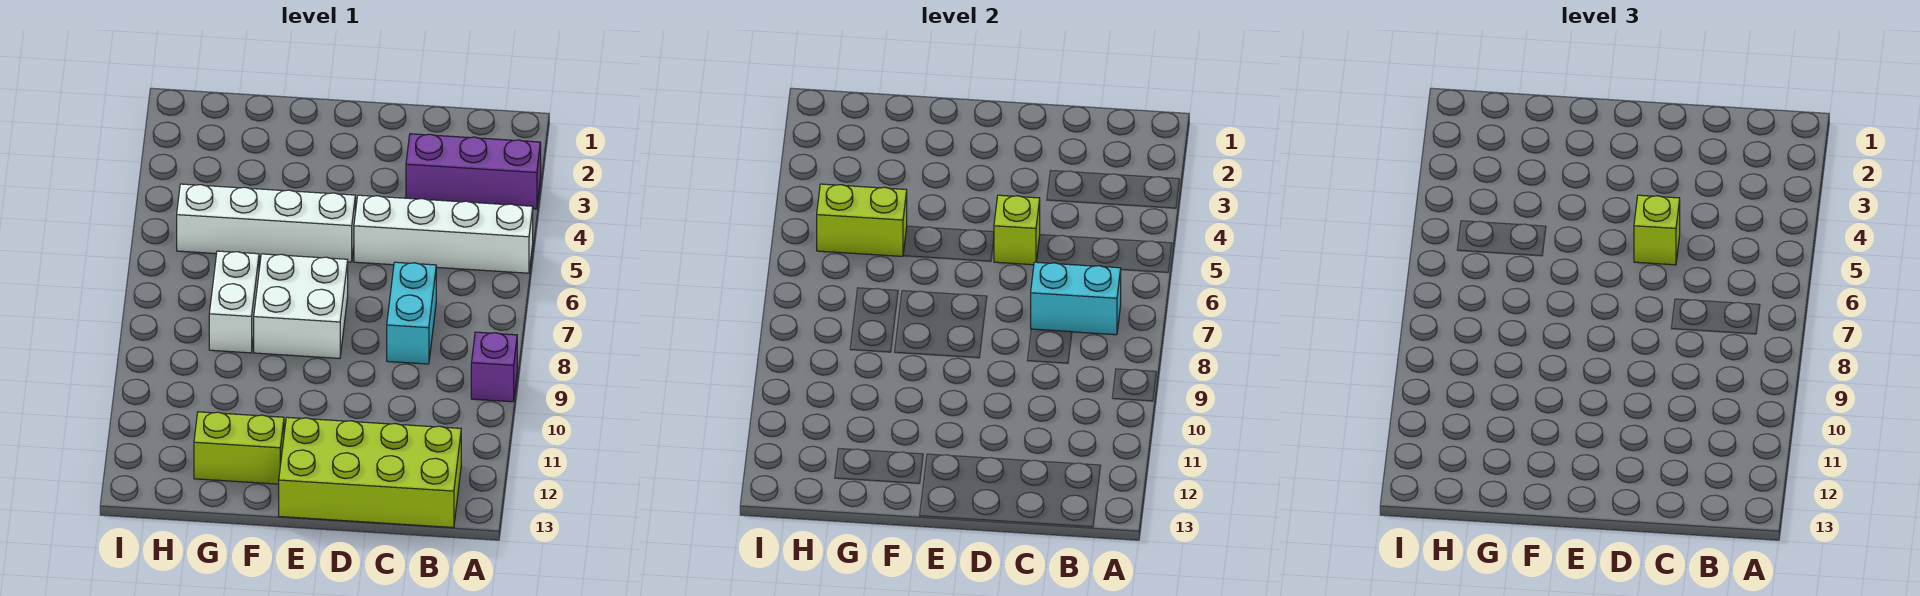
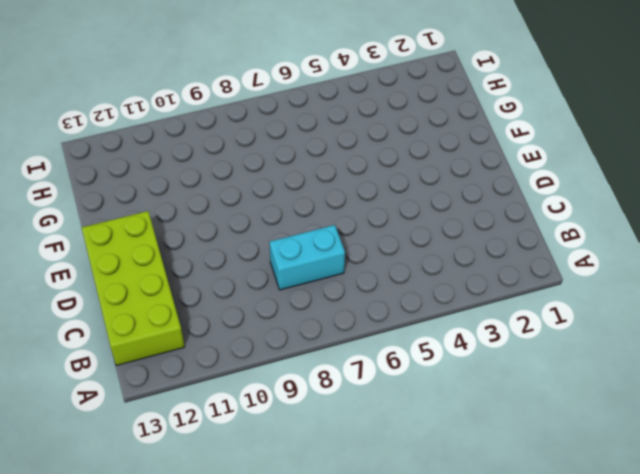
none -> purple brick A3:C3 level 1
none -> white brick A5:D5 level 1
none -> purple brick A9 level 1

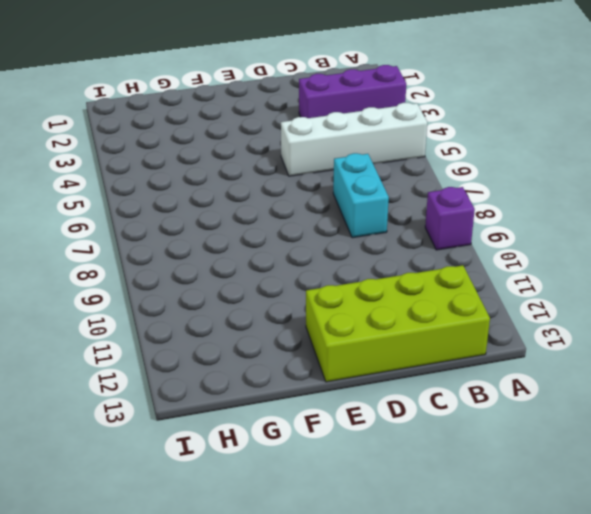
none -> white brick E5:H5 level 1
none -> white brick E7:F8 level 1
none -> lime brick F12:G12 level 1

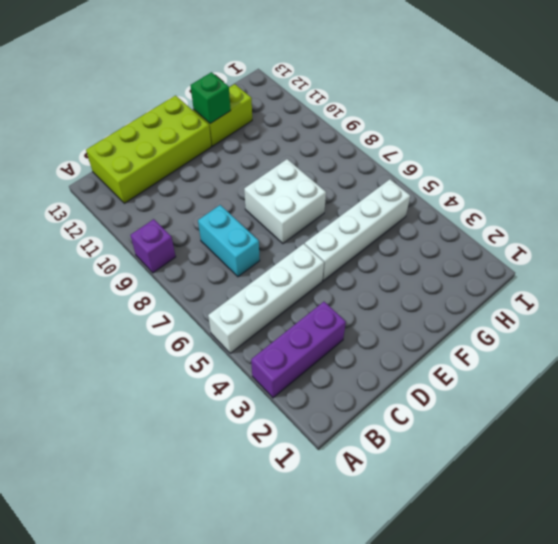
green brick F12 level 2 -> none
none -> white brick G7:G8 level 1
none -> cyan brick B7:C7 level 2
none -> lime brick D5 level 2

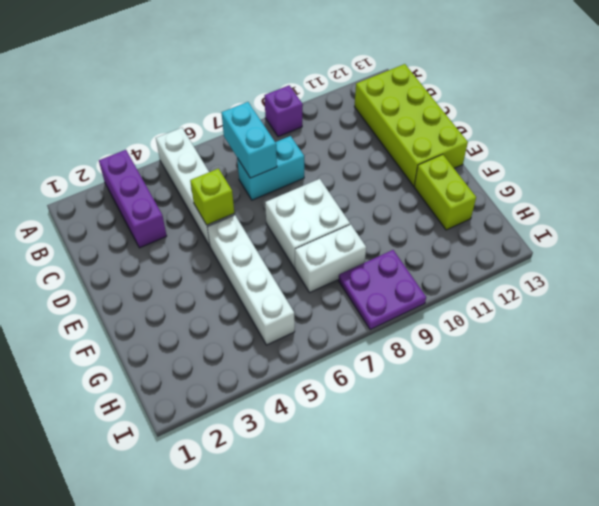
purple plate H8:I9 level 1 -> none
none -> lime brick G5:H5 level 2
none -> lime brick D5 level 3

